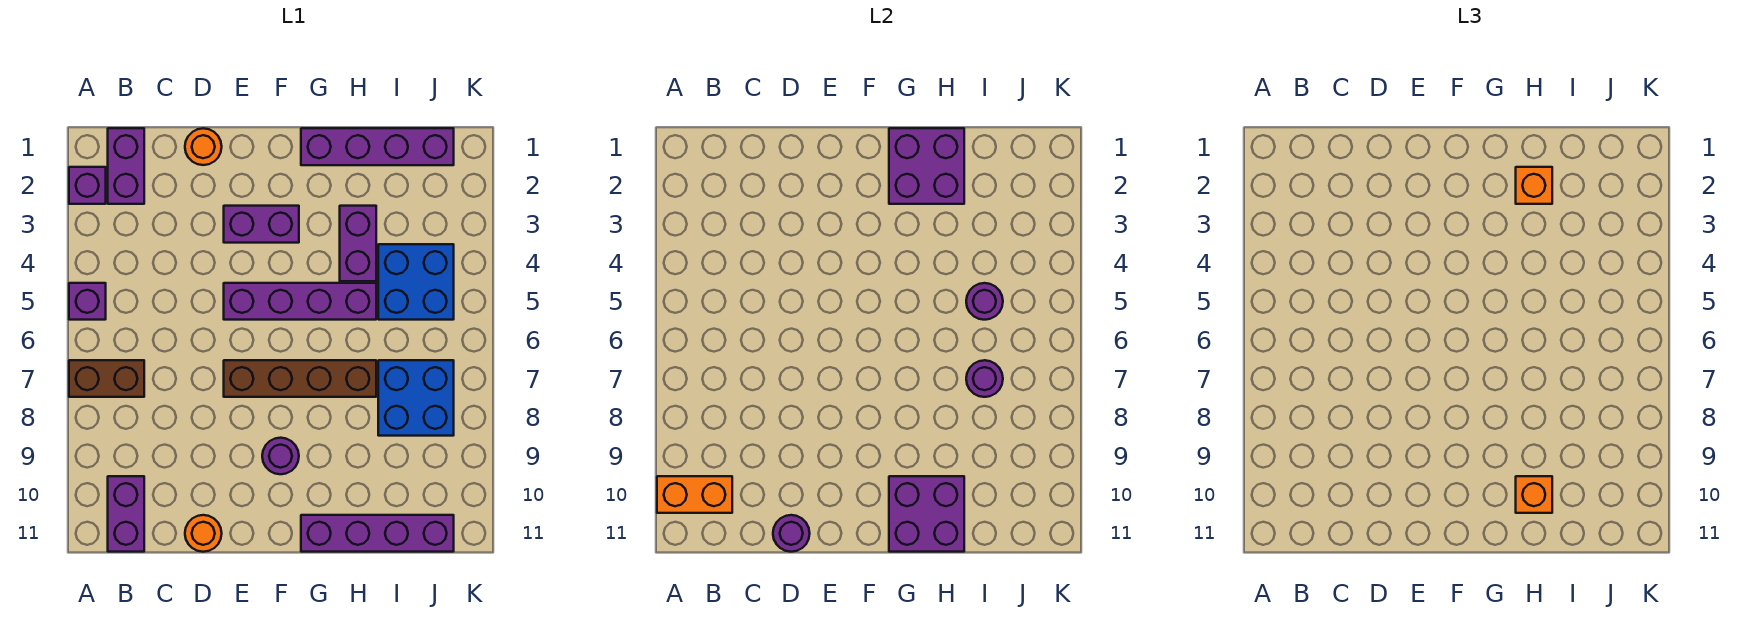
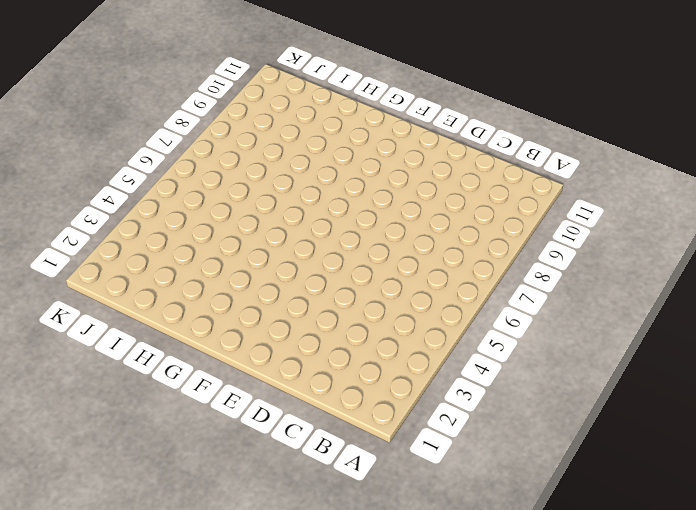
none -> purple brick A2 level 1
none -> purple brick A5 level 1
none -> brown brick A7:B7 level 1

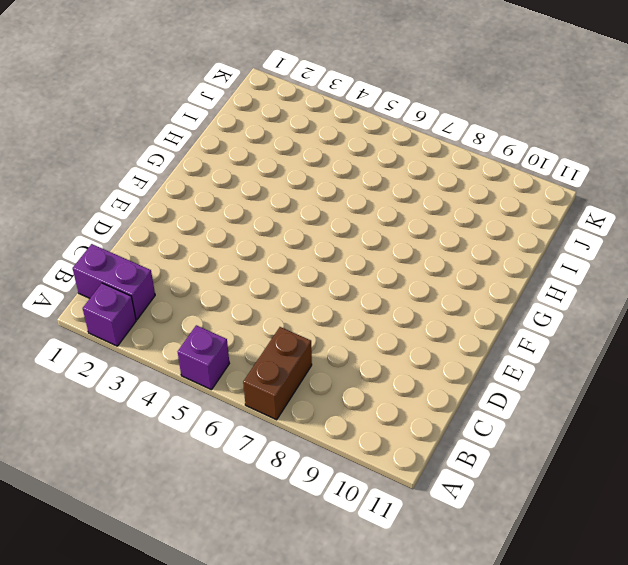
none -> purple brick B10:B11 level 1
none -> orange round brick D1 level 1
none -> orange round brick D11 level 1

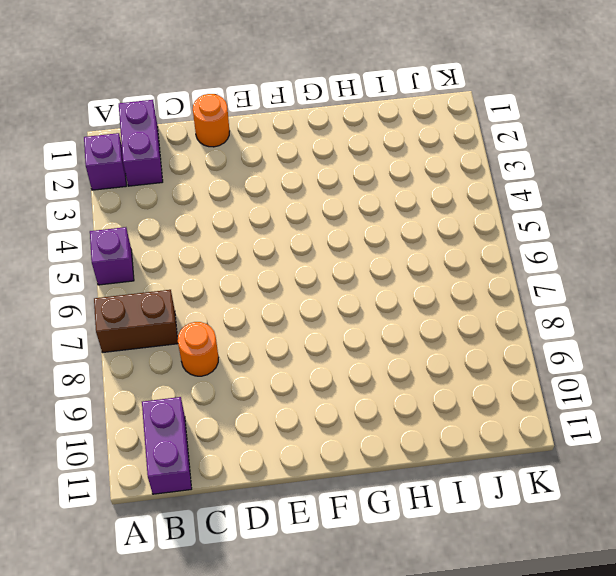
orange round brick C8 level 1 -> orange round brick D11 level 1
none -> purple brick E3:F3 level 1
none -> purple brick E5:H5 level 1
none -> brown brick E7:H7 level 1

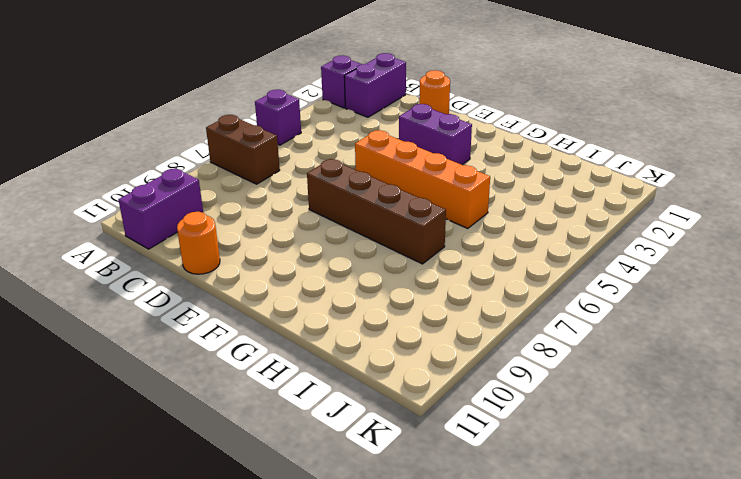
orange brick E5:H5 level 1 -> purple brick E5:H5 level 1
none -> purple round brick F9 level 1
none -> purple brick G1:J1 level 1
none -> purple brick G11:J11 level 1

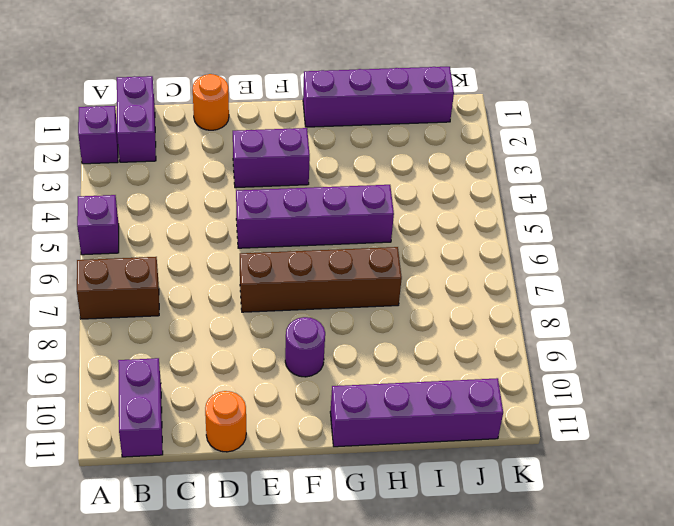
none -> purple brick H3:H4 level 1
none -> blue brick I4:J5 level 1
none -> blue brick I7:J8 level 1

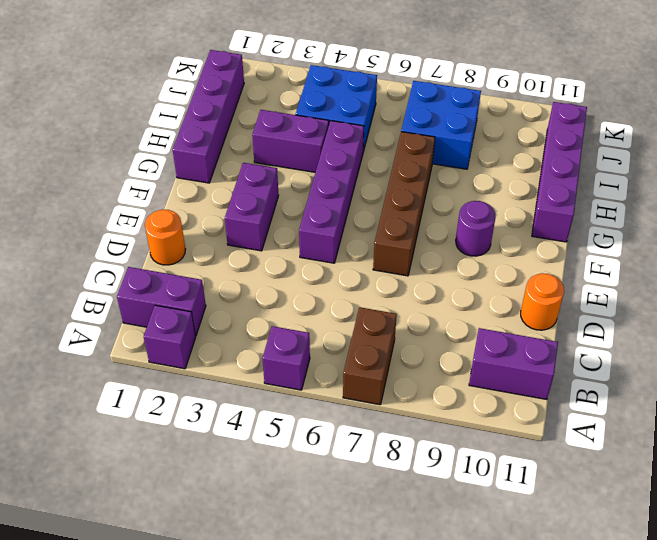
none -> orange brick A10:B10 level 2
none -> purple round brick D11 level 2
none -> purple brick G1:H2 level 2

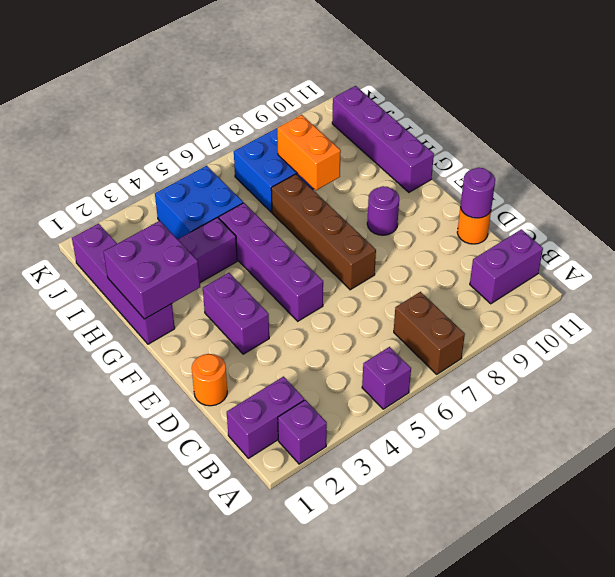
orange brick H8:I8 level 2 -> orange brick A10:B10 level 2
none -> purple brick G10:H11 level 2
none -> purple round brick I5 level 2
none -> purple round brick I7 level 2

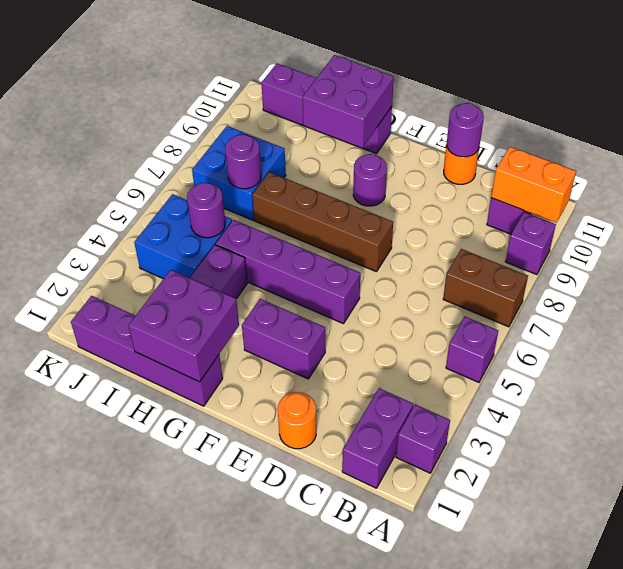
purple brick A9 level 1 -> none
none -> orange brick H2 level 3
none -> orange brick H10 level 3

